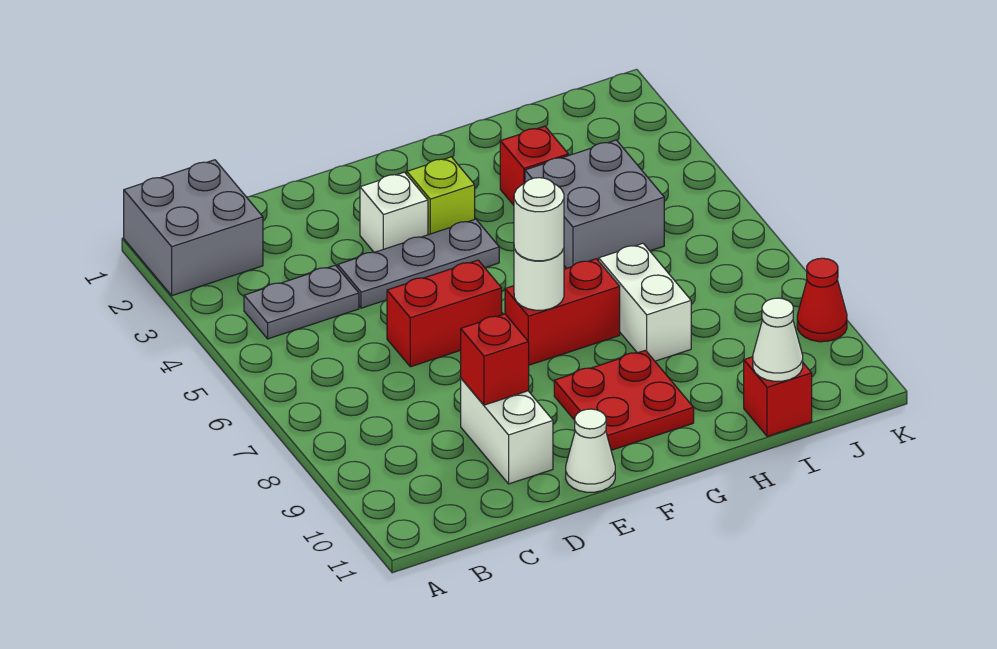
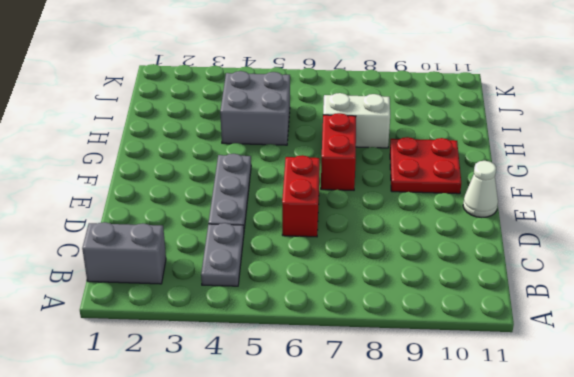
grey brick B1:B2 level 1 -> grey brick A1:B2 level 1
none -> white brick D9:D10 level 1
none -> white brick E3 level 1
none -> lime brick F3 level 1

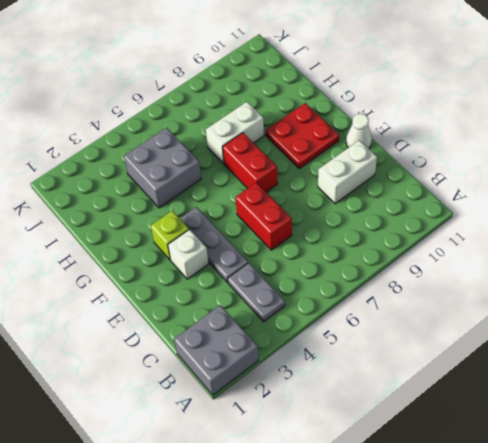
none -> red brick H3 level 1
none -> red brick I11 level 1
none -> red cone K9 level 1

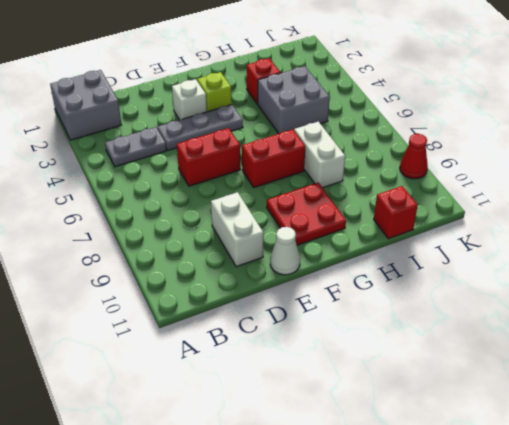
none -> red brick D9 level 2
none -> white round brick F7 level 2
none -> white cone I11 level 2

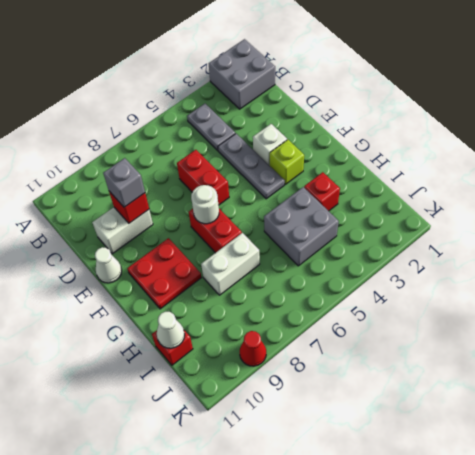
grey brick D9 level 3 -> none
none -> white round brick F7 level 3

